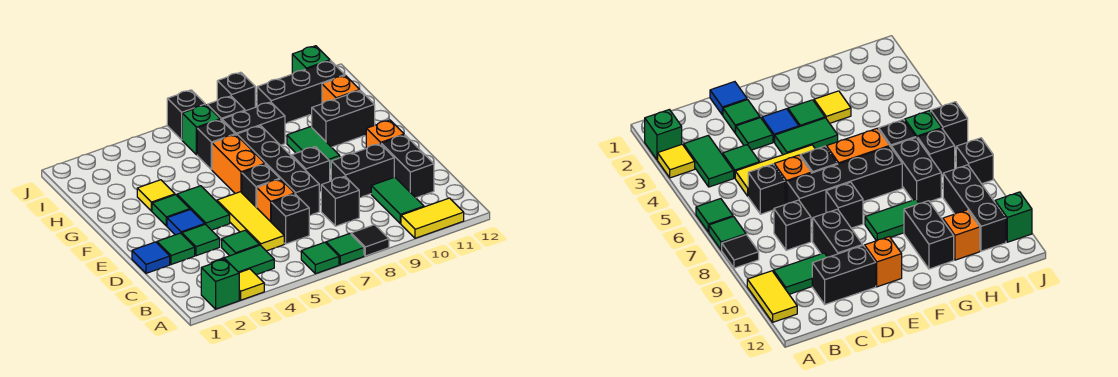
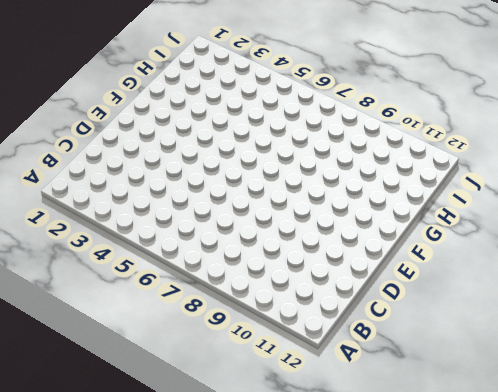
none -> green brick A2 level 1
none -> yellow tile A3 level 1
none -> green tile A6 level 1
none -> green tile A7 level 1

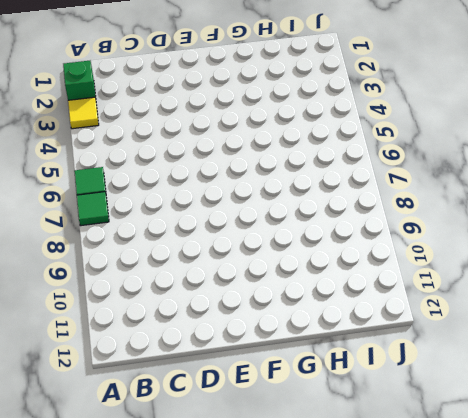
none -> black tile A8 level 1
none -> yellow tile A10:A11 level 1
none -> green tile B3:B4 level 1
none -> green tile B10:C10 level 1

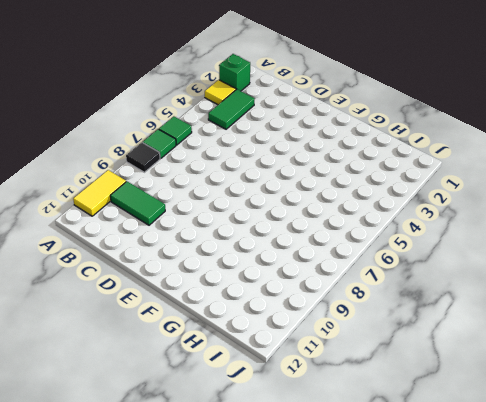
none -> green tile C4 level 1
none -> yellow tile C5:E5 level 1
none -> black brick C6 level 1
none -> black brick C8 level 1

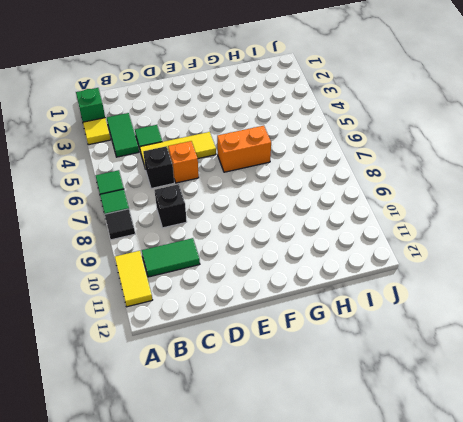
none -> black brick C11:D11 level 1
none -> blue tile D1 level 1
none -> green tile D2 level 1
none -> green tile D3 level 1

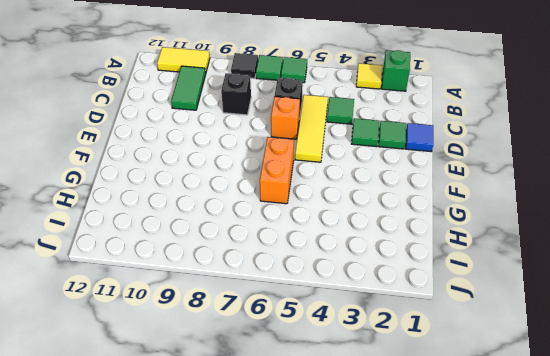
none -> green tile B3:B4 level 1
none -> black brick C11:D11 level 1
none -> black brick D7:G7 level 1
none -> black brick D9:D10 level 1

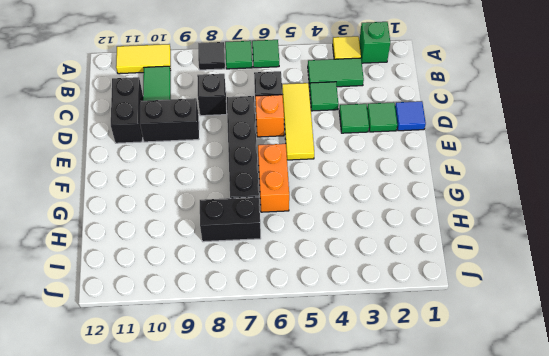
none -> blue tile E3 level 1
none -> green tile E4:F4 level 1
none -> black brick E6 level 1
none -> black brick E8 level 1

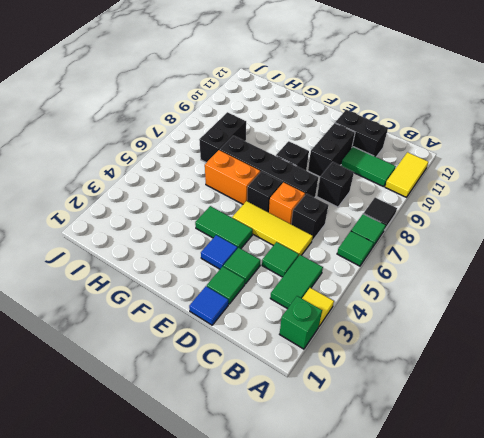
none -> orange brick E11 level 1
none -> green tile F3 level 1
none -> green tile F9:G9 level 1
none -> yellow tile G3 level 1

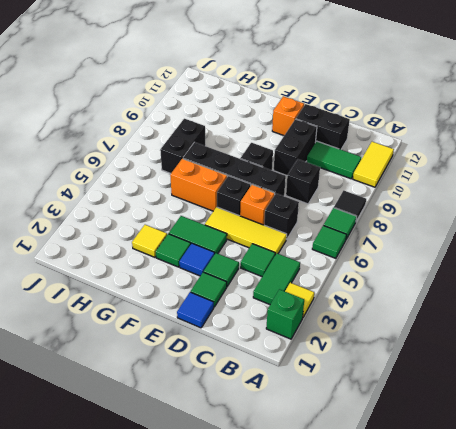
none -> green tile F9:G9 level 1
none -> black brick G10:G11 level 1
none -> black brick H6 level 1
none -> orange brick H11 level 1

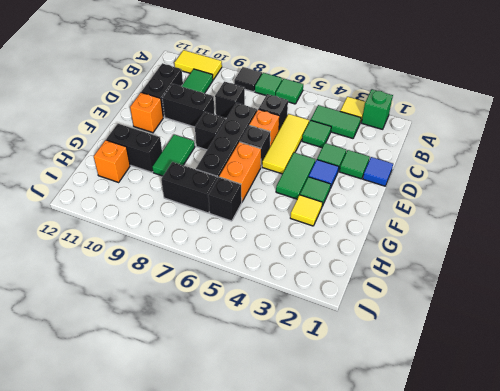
none -> green brick I6 level 1
none -> black brick I7 level 1
none -> black brick I9:I11 level 1
none -> black brick J6 level 1

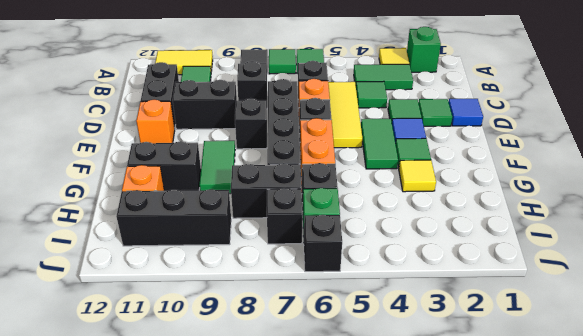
none -> black brick J8 level 1
none -> green brick J11 level 1

